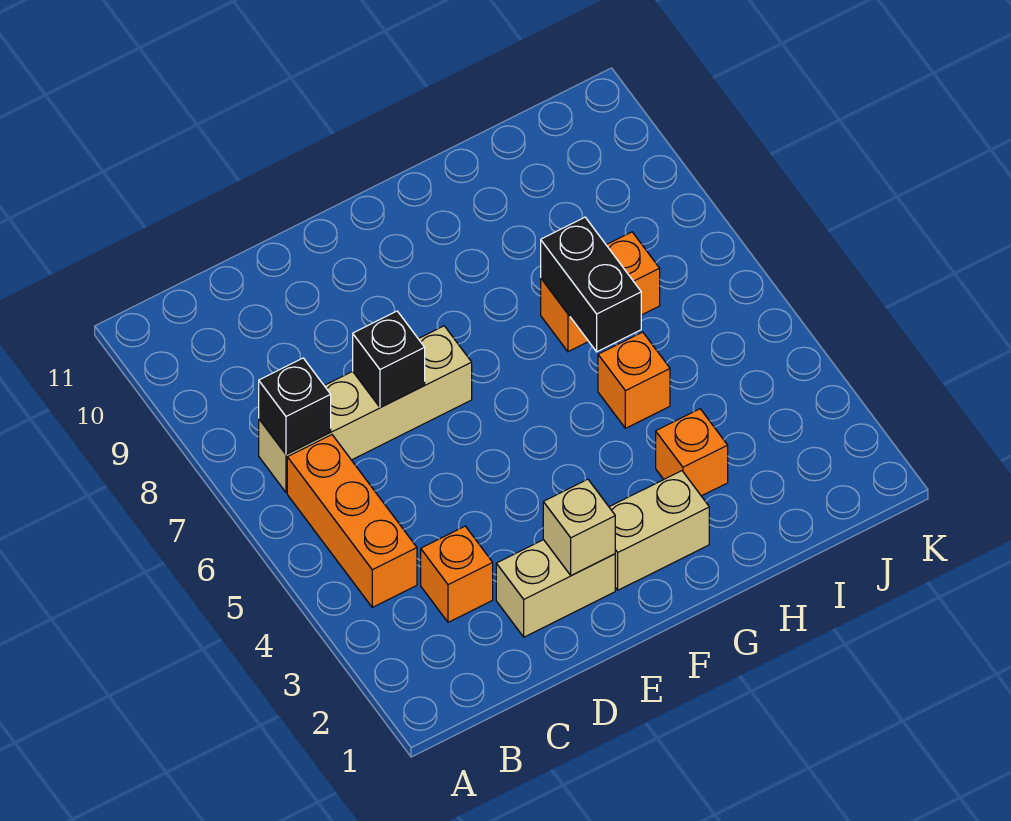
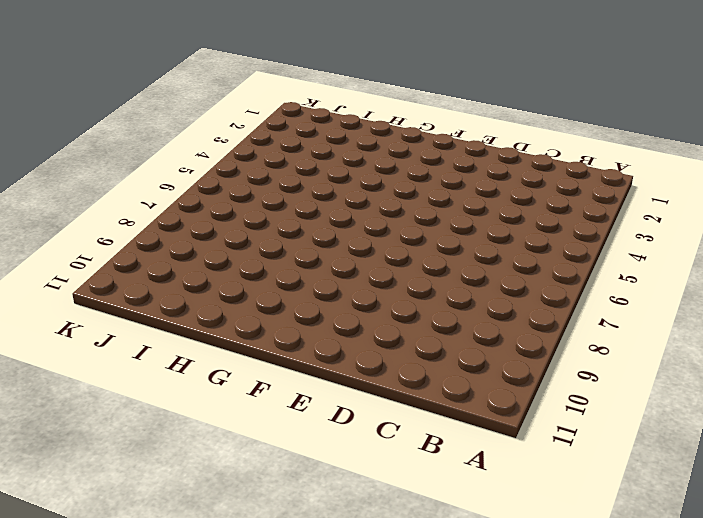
none -> orange brick B4:B6 level 1
none -> tan brick B7:E7 level 1
none -> orange brick C3 level 1

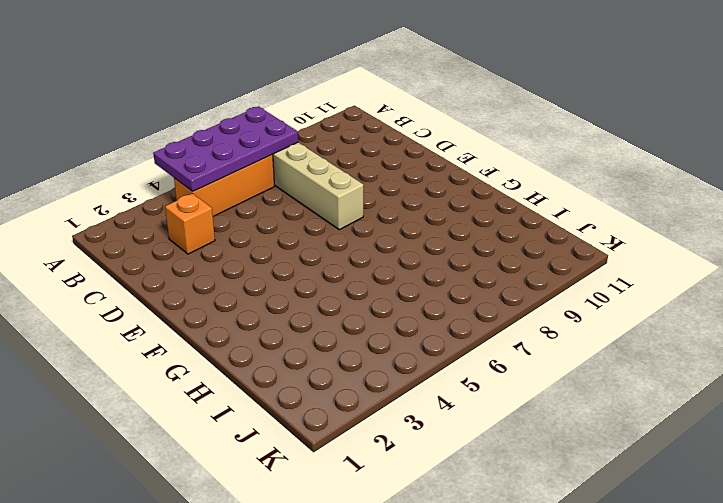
purple plate A4:B7 level 2 -> black brick B7 level 2
none -> tan brick D2:E2 level 1
none -> tan brick F2:G2 level 1
none -> orange brick H3 level 1

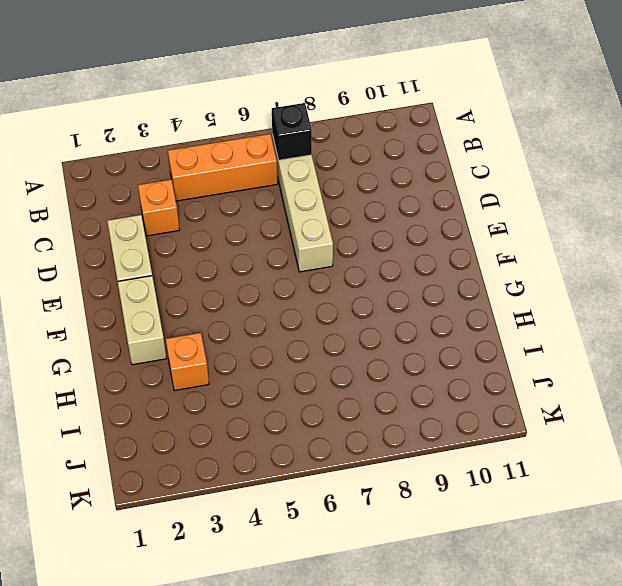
none -> orange brick H5 level 1
none -> orange brick H7:I7 level 1
none -> black brick D7 level 2

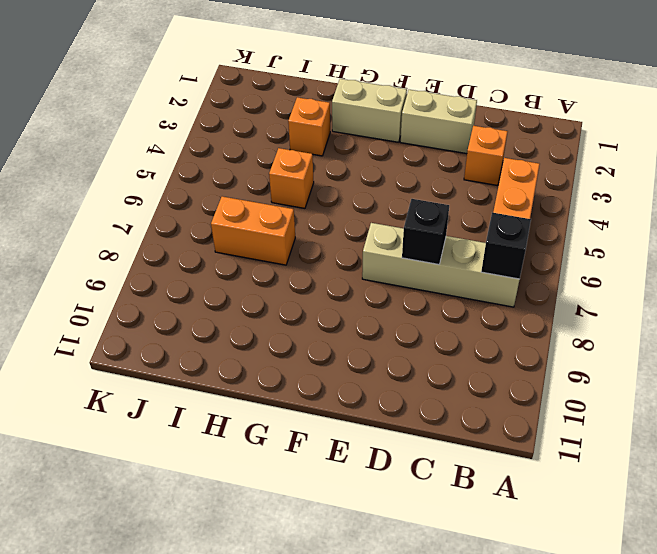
none -> tan brick E2 level 2
none -> black brick H6:H7 level 2

